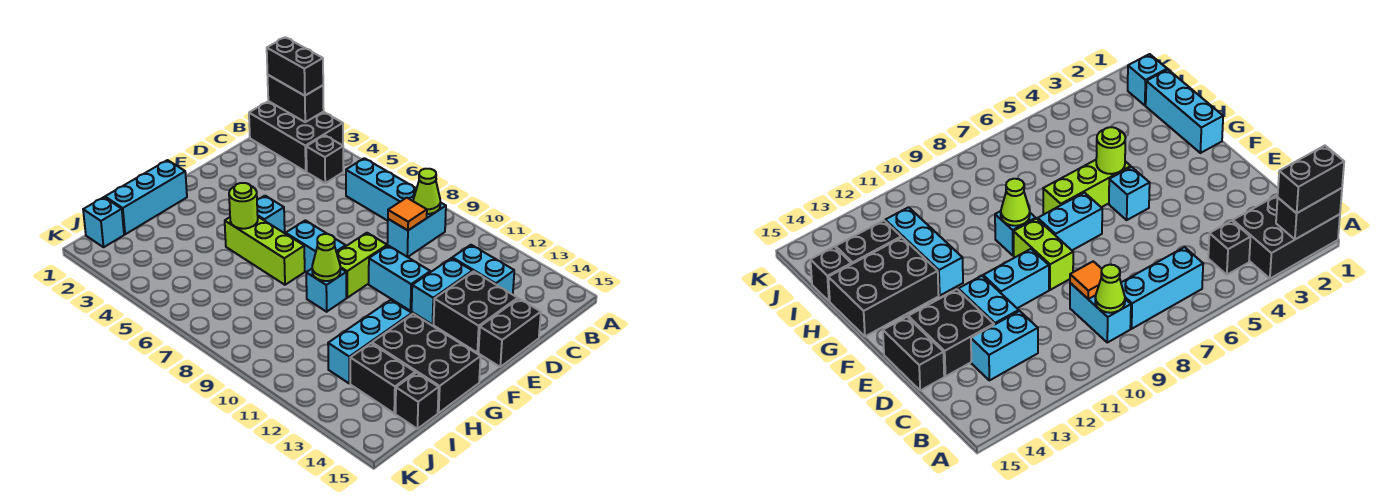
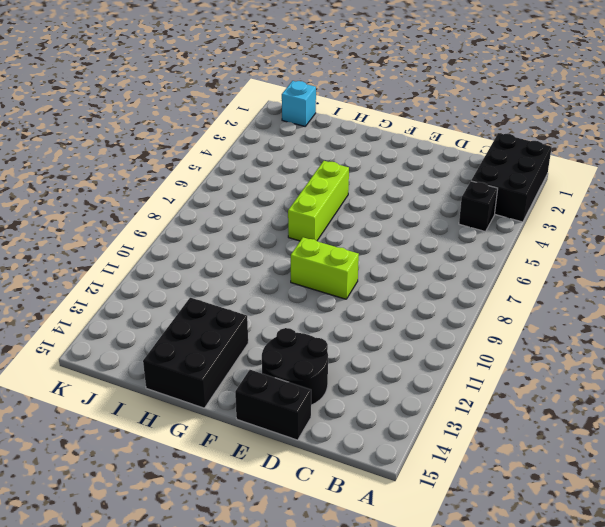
black round brick D13:E14 level 1 -> black brick D13:E14 level 1
none -> cyan brick B6:B8 level 1
none -> cyan brick B9:C9 level 1
none -> cyan brick C12:C13 level 1

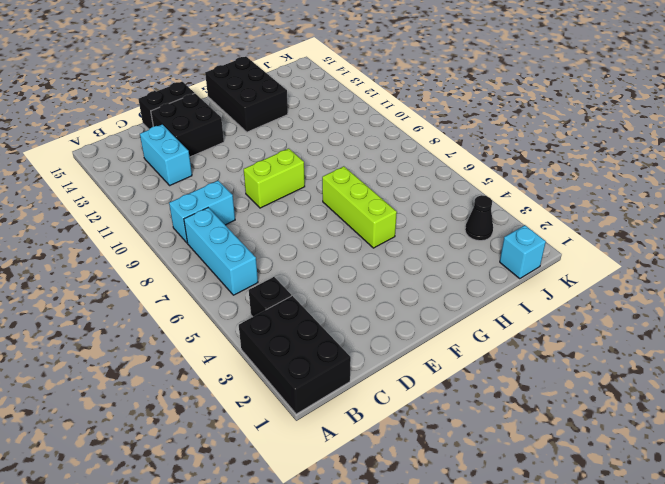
black cone J3 level 1 -> none
none -> cyan brick D12:E12 level 1
none -> cyan brick E10:E11 level 1
none -> cyan brick F5 level 1

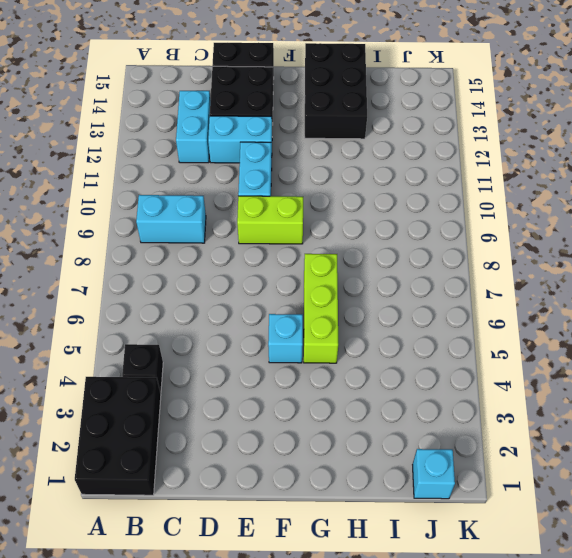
none -> cyan brick B6:B8 level 1
none -> cyan brick F7:F8 level 1
none -> cyan brick G1:I1 level 1

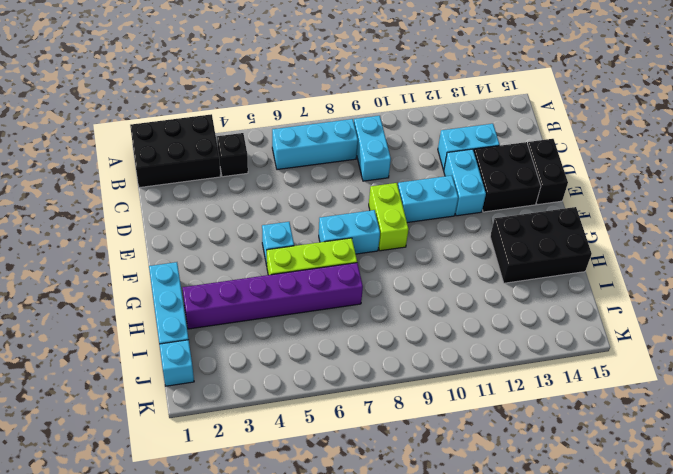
purple brick H2:H7 level 1 -> none
none -> cyan brick G9 level 1
none -> cyan brick G12:I12 level 1
none -> black brick I13:I14 level 1

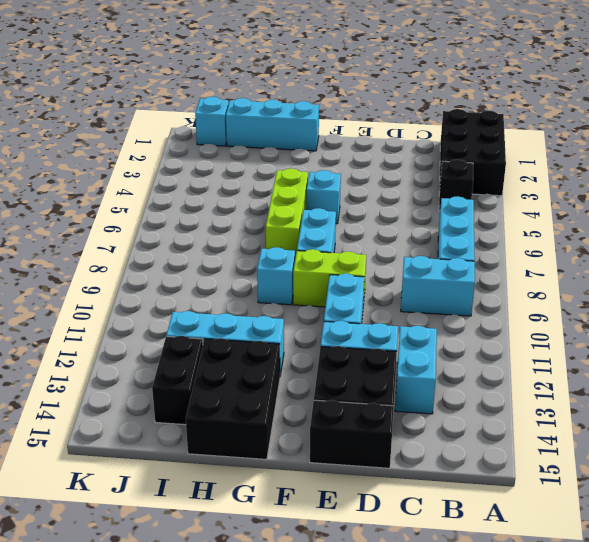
none -> black brick I15 level 1
none -> black brick A1:A2 level 2
none -> lime cone B9 level 2

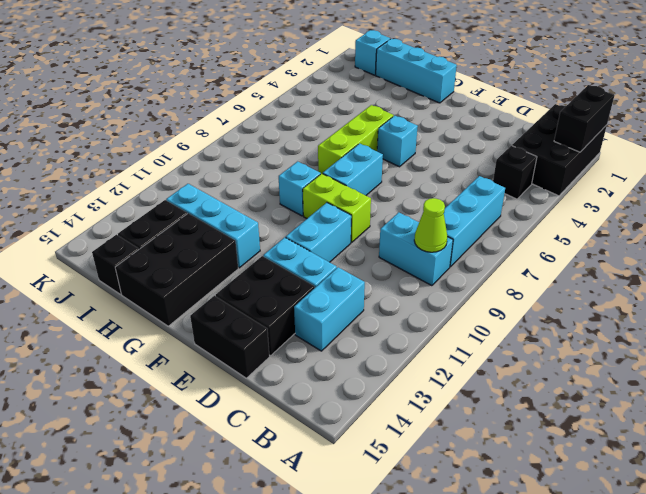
none -> orange tile C9 level 2
none -> lime round brick G5 level 2
none -> lime cone G9 level 2

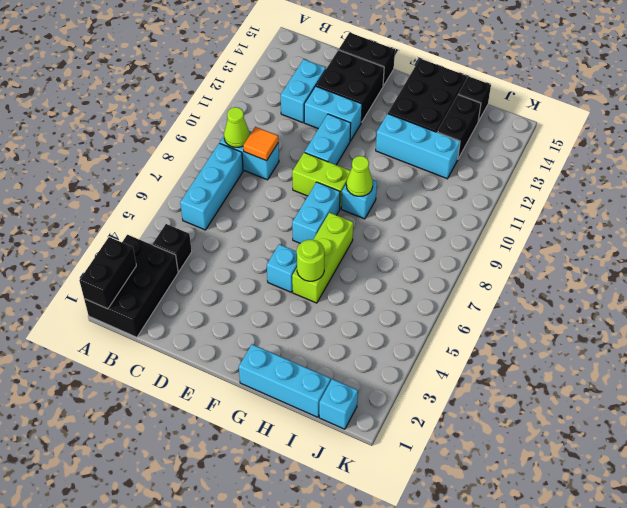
none -> black brick A1:A2 level 3

